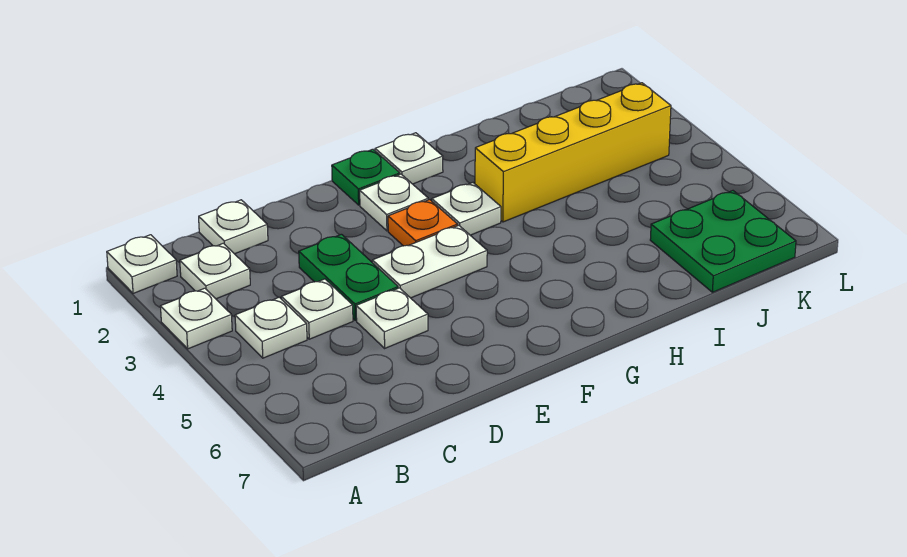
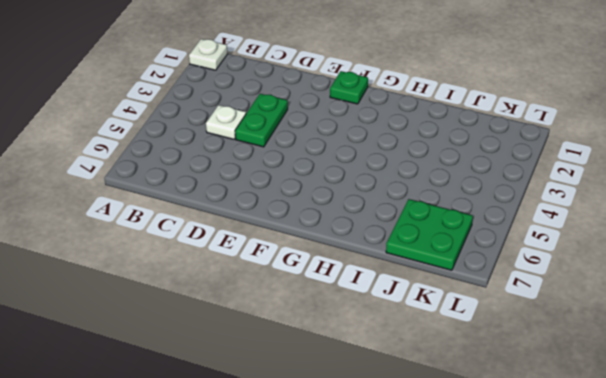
none -> white plate A3 level 1
none -> white plate B2 level 1
none -> white plate B4 level 1

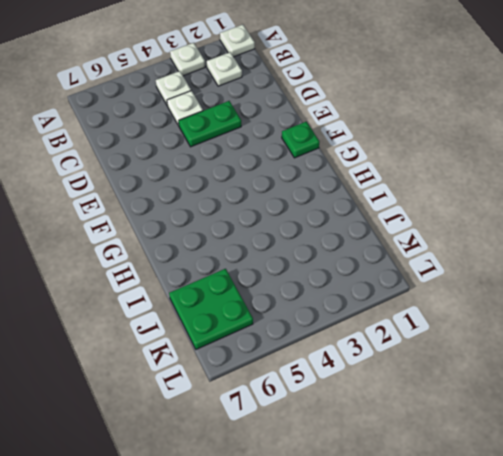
none -> white plate C1 level 1
none -> white plate D5 level 1
none -> white plate E4:F4 level 1

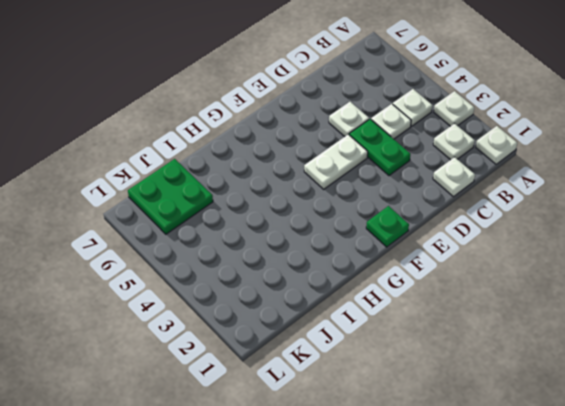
none -> white plate F2 level 1
none -> orange plate F3 level 1
none -> white plate G1 level 1

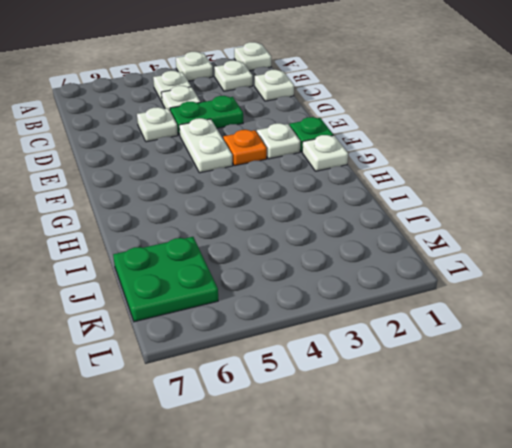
none -> white plate G3 level 1
none -> yellow brick H3:K3 level 1

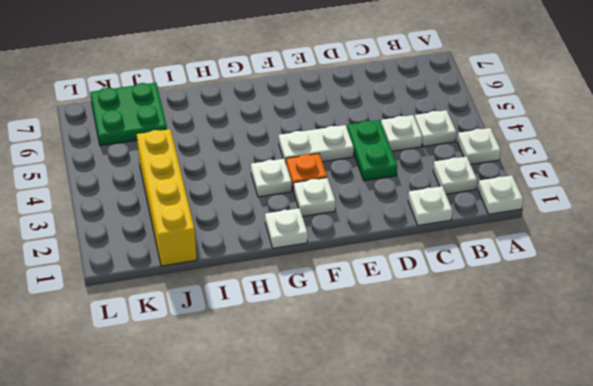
yellow brick J1:J4 level 1 -> yellow brick H3:K3 level 1
none -> white plate D5 level 1
none -> green plate F1 level 1

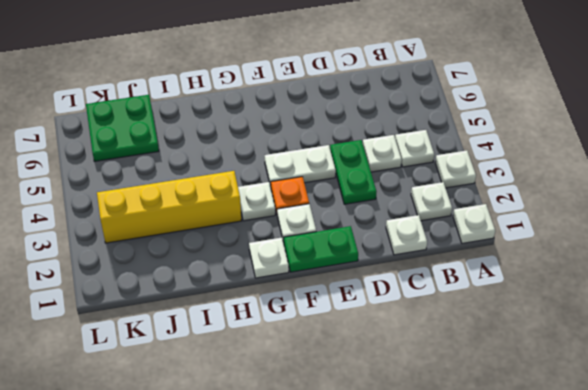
green plate E1:F1 level 1 -> green plate F1 level 1
none -> white plate D5 level 1

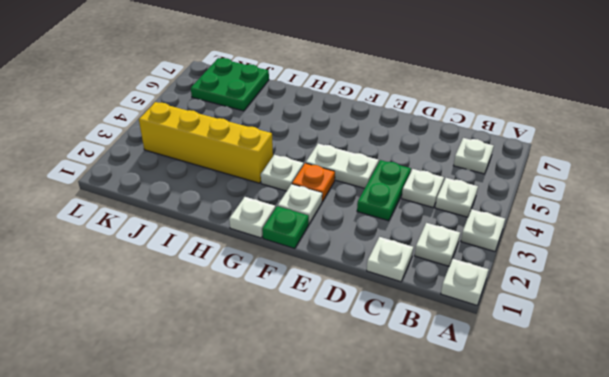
white plate B6 level 1 -> white plate D5 level 1

